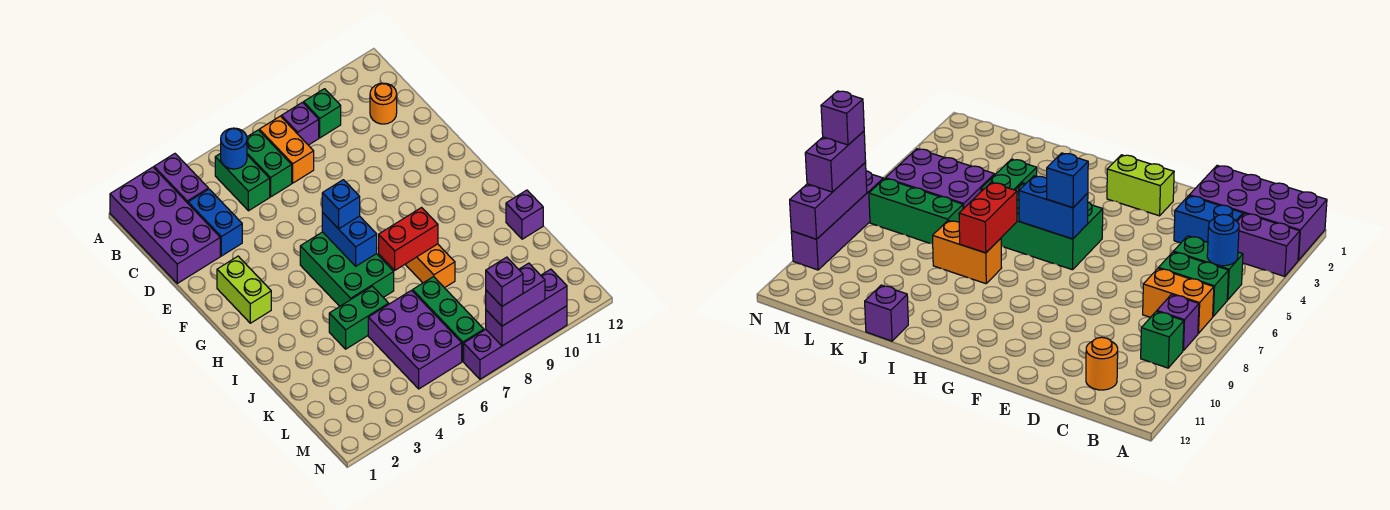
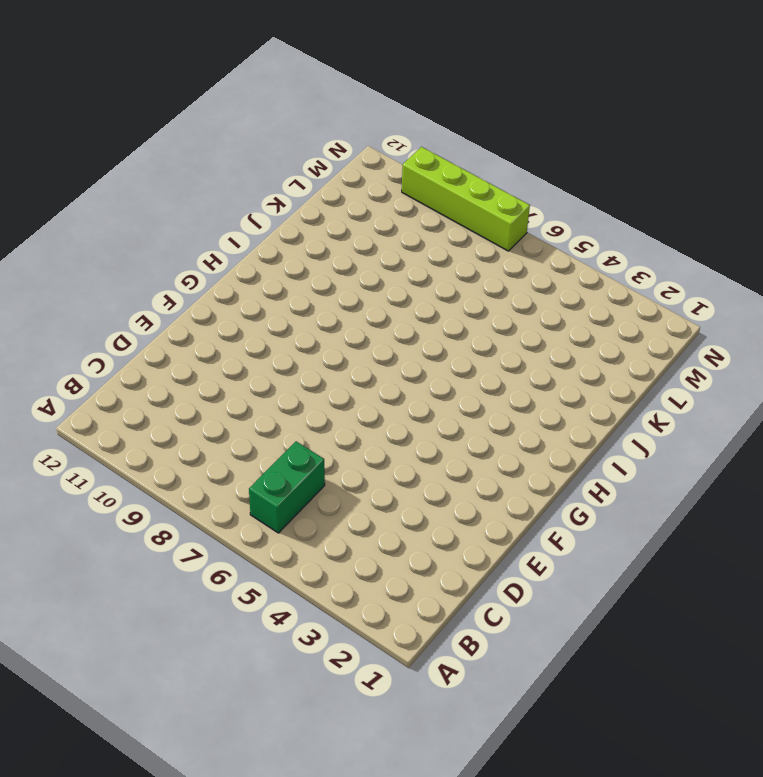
lime brick N7:N10 level 1 -> purple brick N7:N10 level 1
none -> purple brick A1:D2 level 1
none -> purple brick A3:B3 level 1
none -> green brick B5:C5 level 1

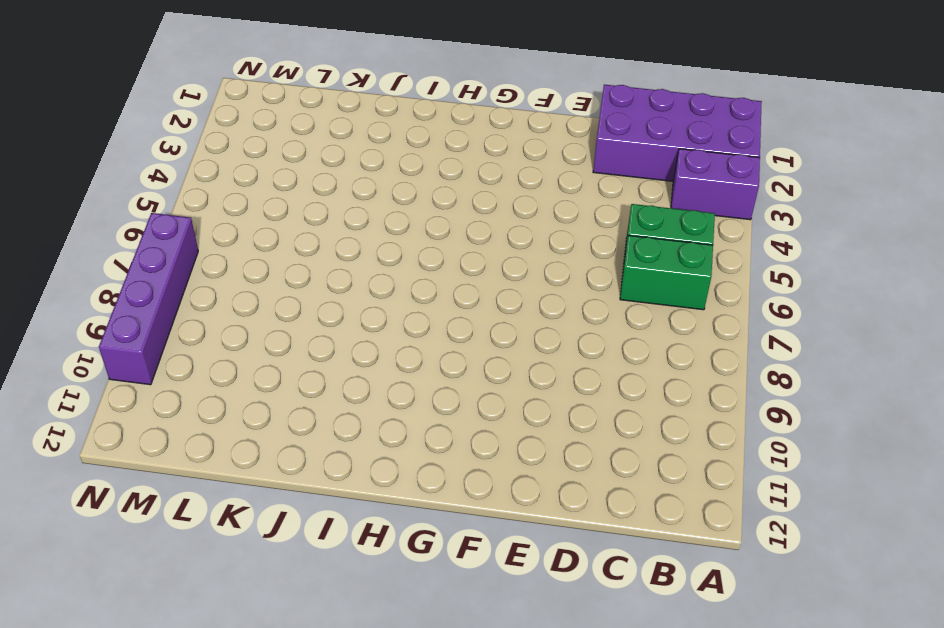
none -> orange brick B7:C7 level 1
none -> purple brick B8 level 1
none -> green brick B9 level 1

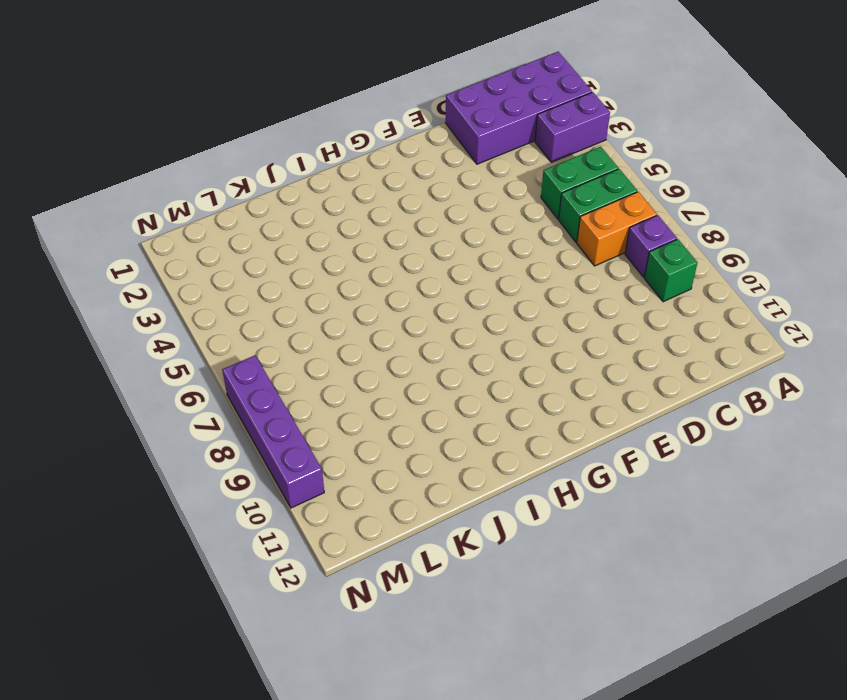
none -> blue brick C3:D3 level 1
none -> orange round brick C11 level 1
none -> lime brick F2:G2 level 1

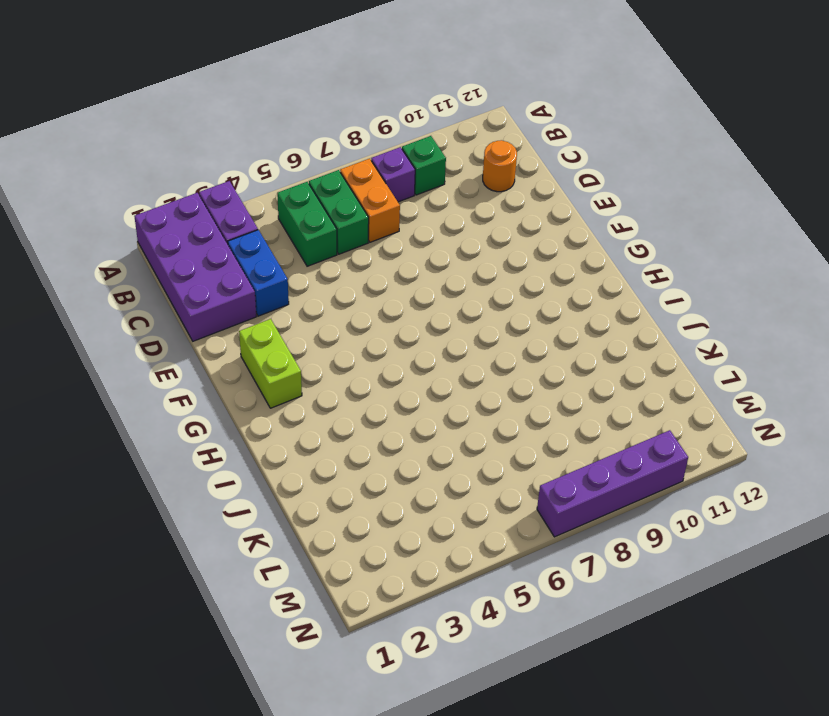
none -> green brick G5:I6 level 1
none -> orange brick I8:J8 level 1
none -> green brick J4:J5 level 1

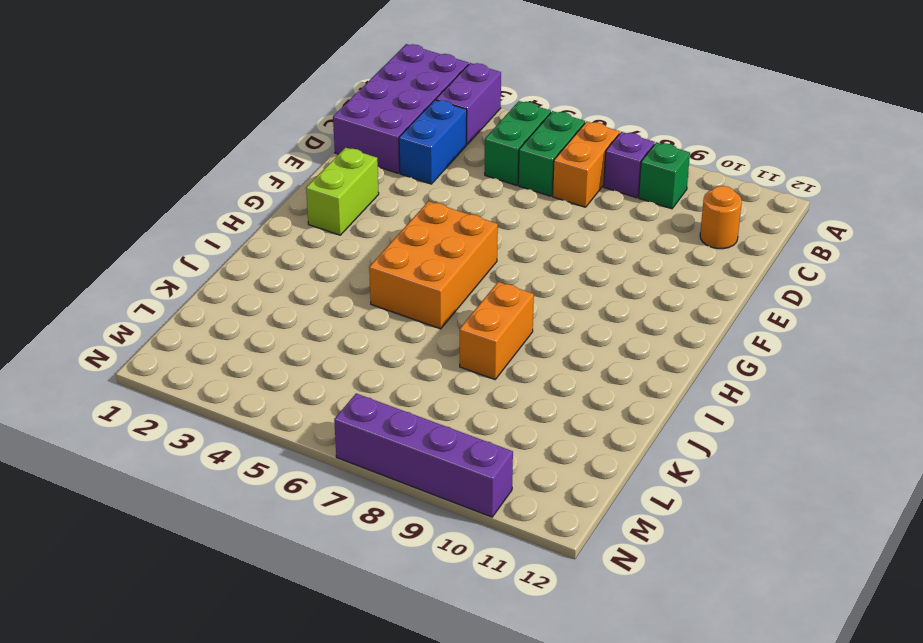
orange brick G5:I6 level 1 -> green brick G5:I6 level 1
none -> green brick J4:J5 level 1
none -> purple brick J12 level 1
none -> purple brick K5:M6 level 1

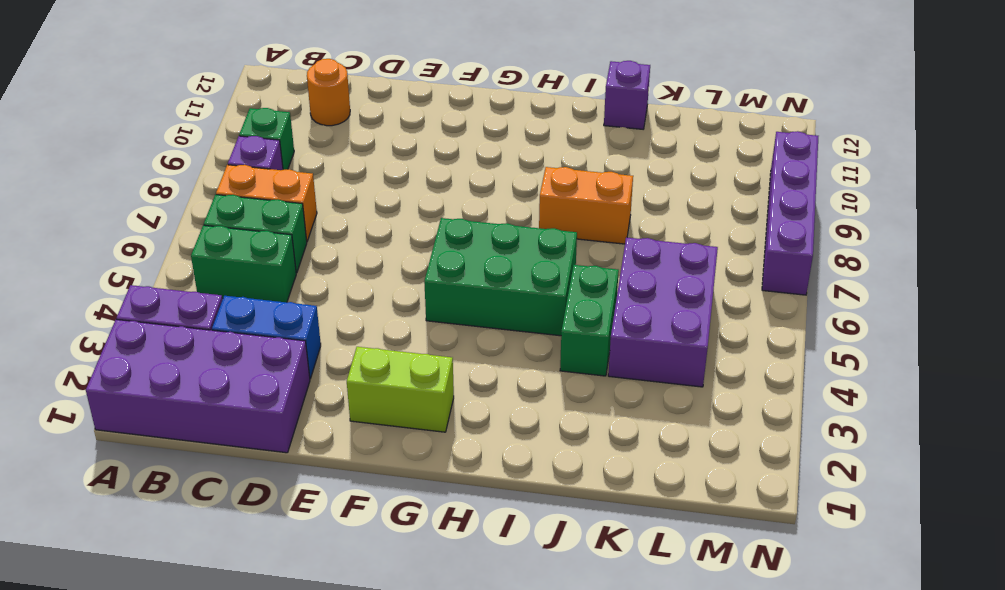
purple brick K4:L6 level 1 -> purple brick K5:M6 level 1
none -> green brick K7:M7 level 1
none -> blue round brick B5 level 2
none -> blue brick G6:H6 level 2

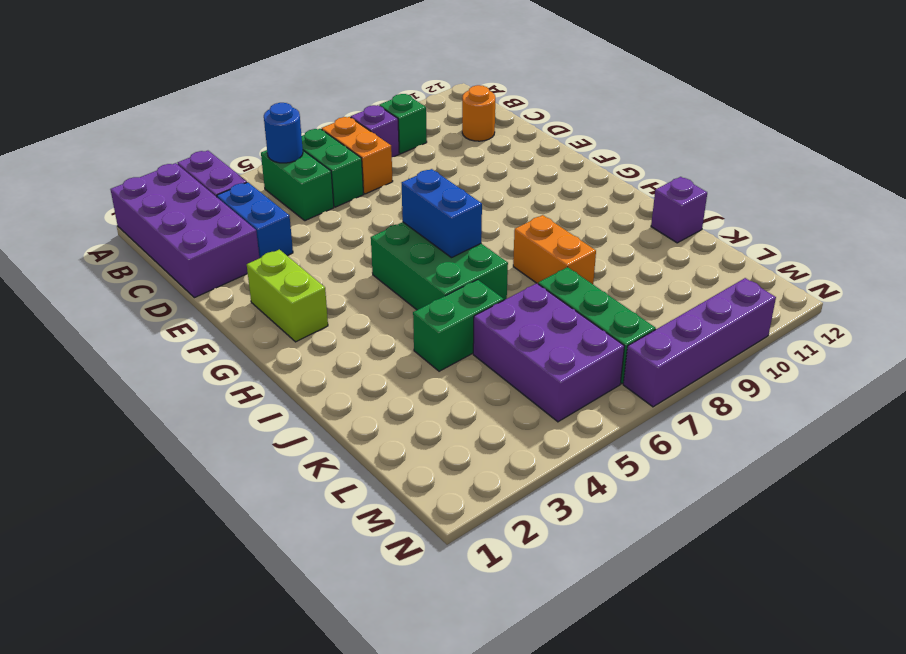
none -> red brick I7:I8 level 2
none -> purple brick N8:N10 level 2
none -> blue brick G6 level 3

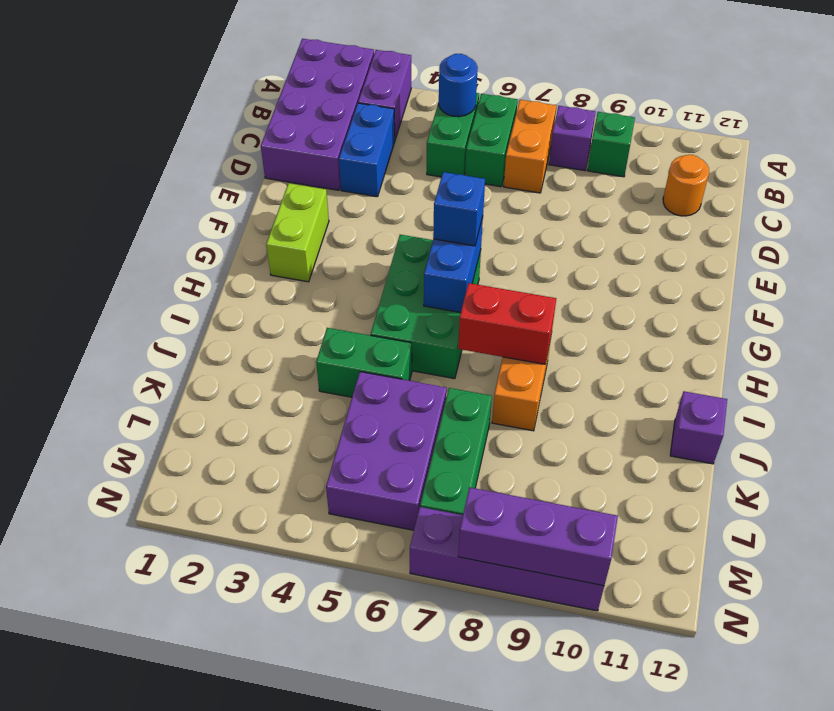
none -> purple brick N8:N9 level 3
none -> purple brick N8 level 4

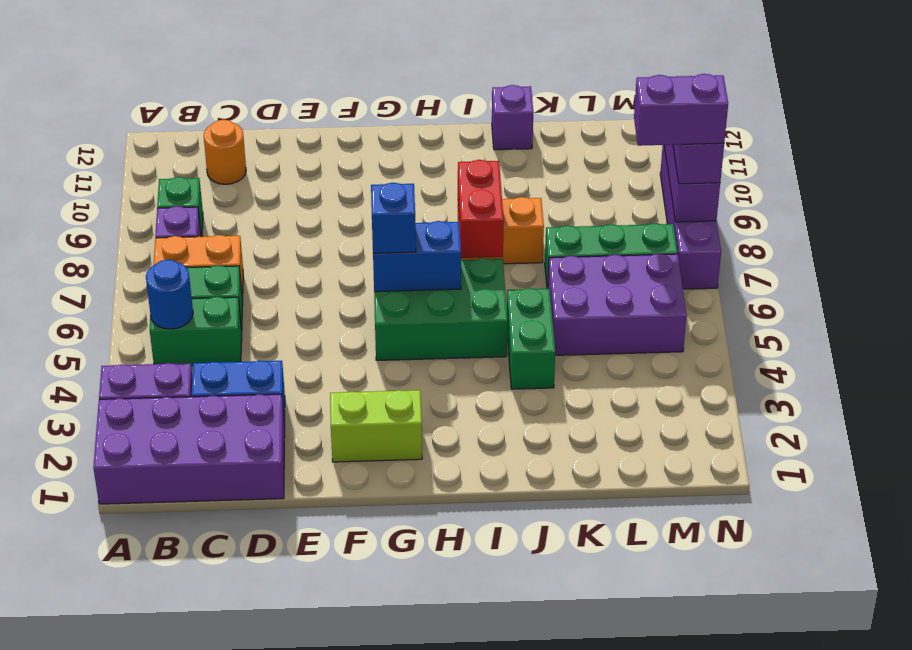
purple brick M8:N8 level 4 -> purple brick N8 level 4

